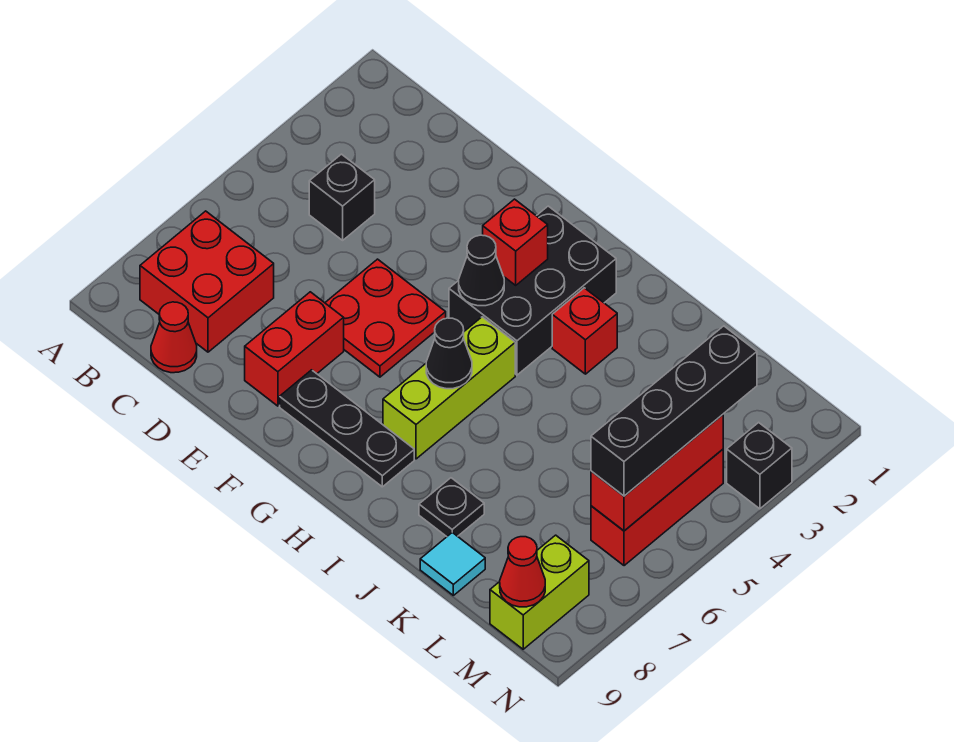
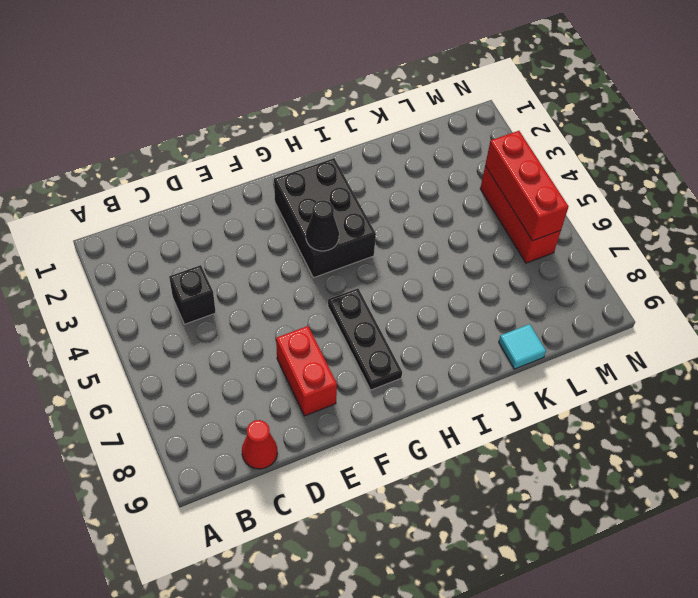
black plate G6:G8 level 1 -> black plate F8:H8 level 1
none -> red brick B7:C8 level 1
none -> red plate E5:F6 level 1
none -> lime brick H5:H7 level 1

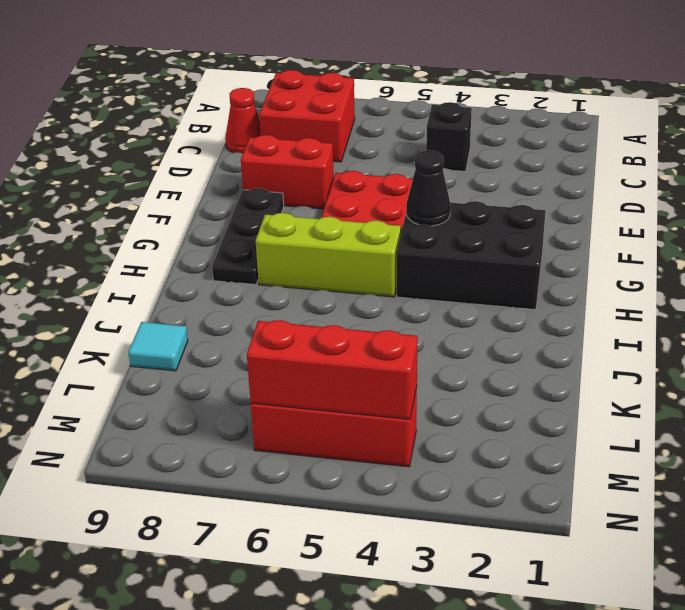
none -> red brick I3 level 1
none -> black plate J8 level 1
none -> lime brick M8:M9 level 1

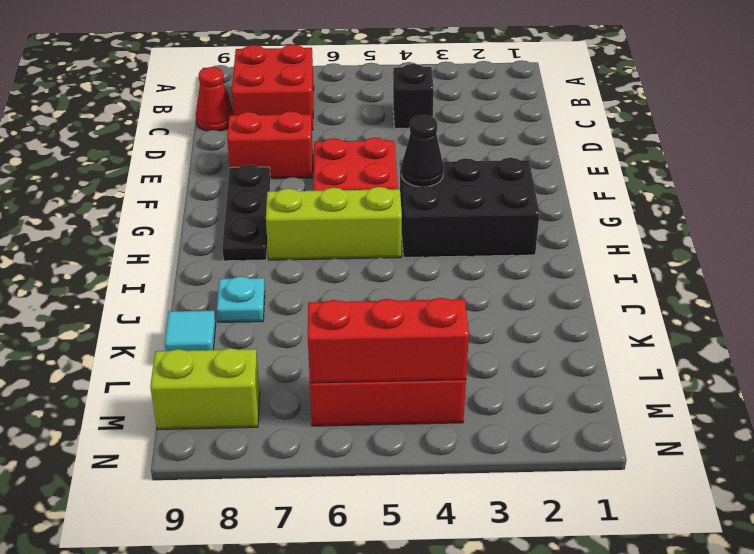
cyan plate J8 level 1 -> black plate J8 level 1
none -> red brick I3 level 1
none -> black brick N3 level 1
none -> red brick G3 level 2

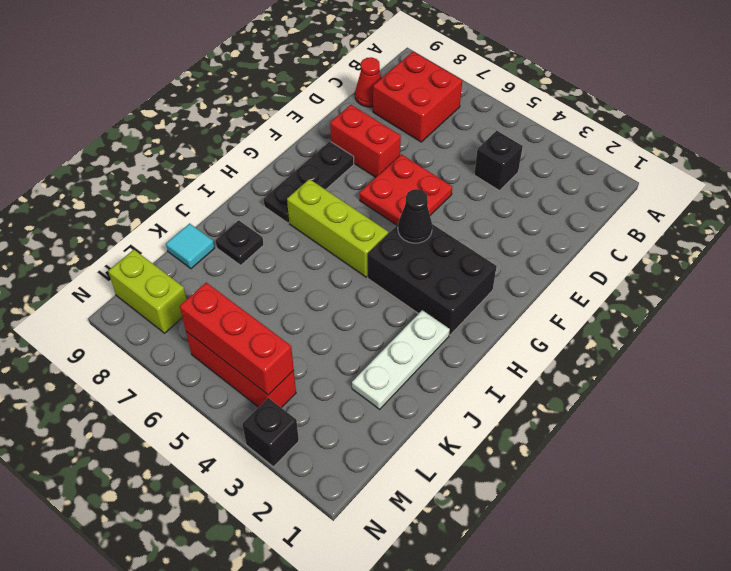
white plate I2:K2 level 1 -> none
none -> red brick I3 level 1
none -> red brick G3 level 2
none -> black cone H6 level 2

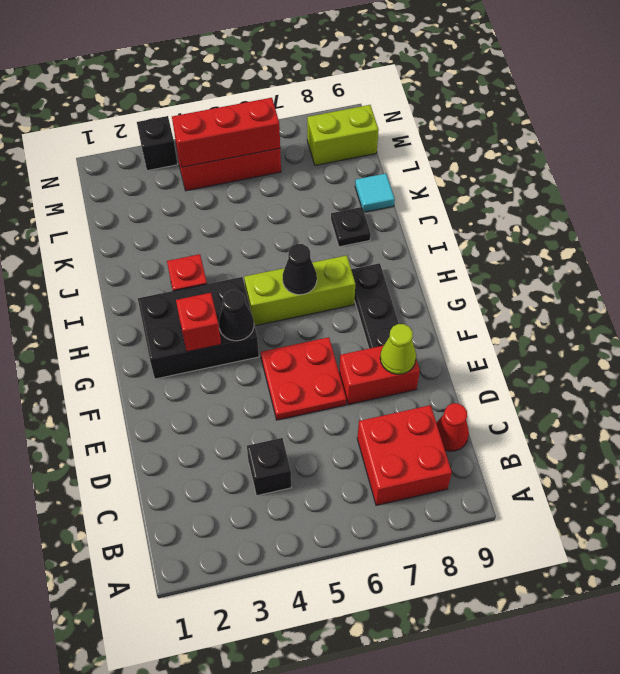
lime cone E8 level 2 -> none
none -> red cone M9 level 2
none -> black brick M3:M6 level 3

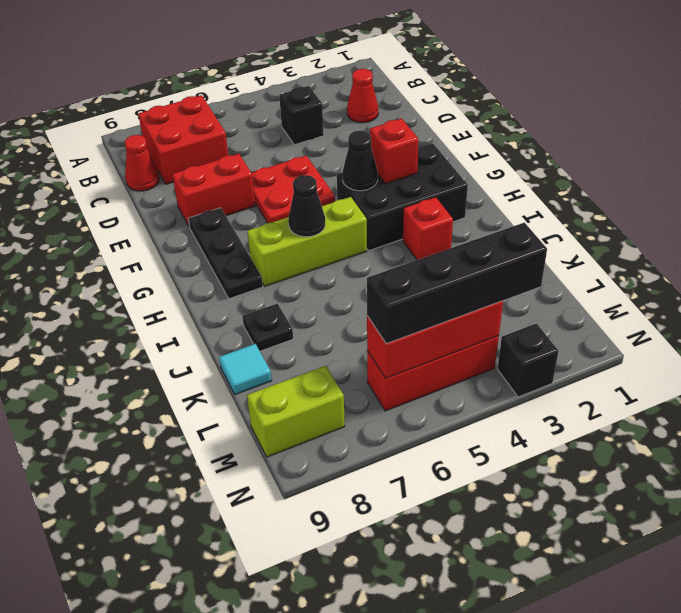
red cone C2 level 1 -> red cone M9 level 2

